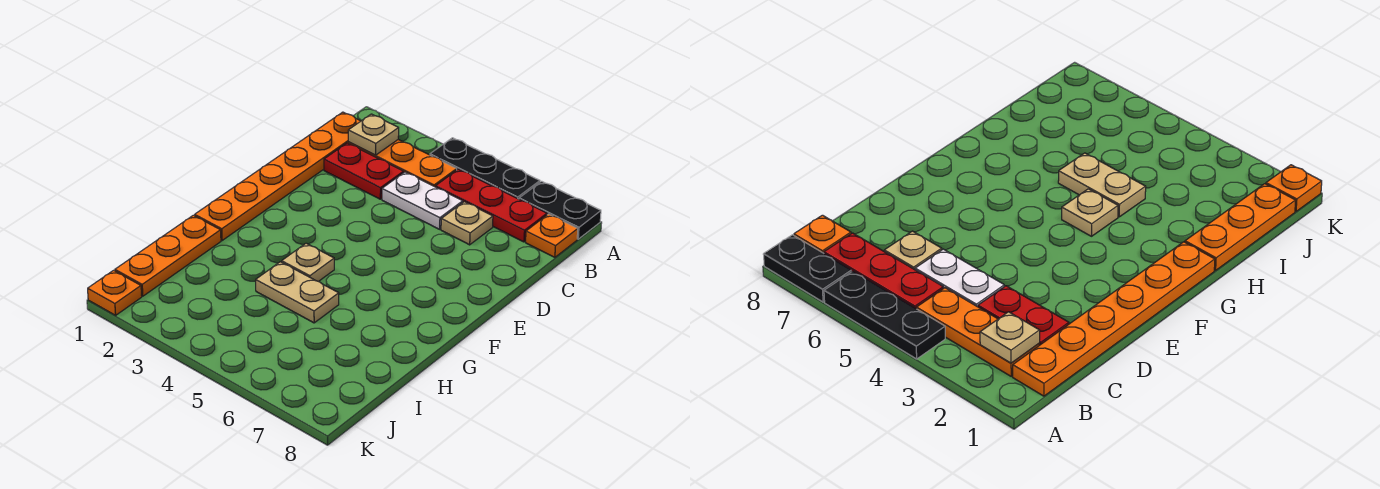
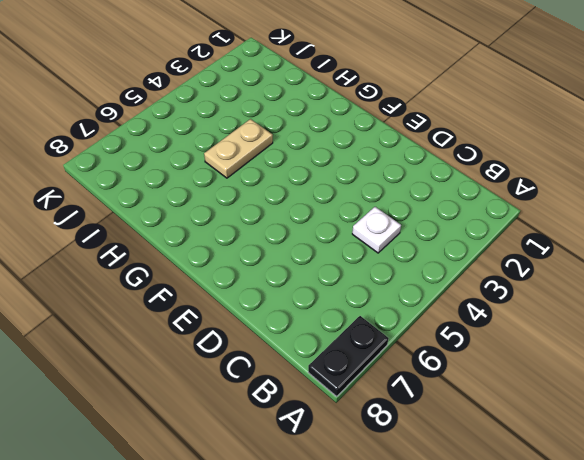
white plate C4 level 1 -> white plate C4:C5 level 1
none -> black plate A4:A6 level 1
none -> orange plate B1:G1 level 1
none -> orange plate B2:B4 level 1

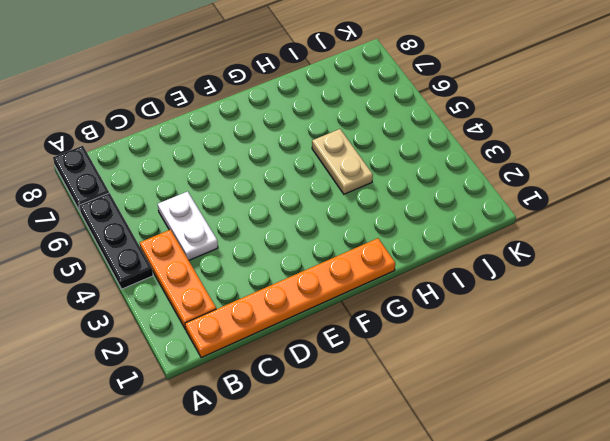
none -> red plate B5:B7 level 1
none -> orange plate B8 level 1
none -> red plate C2:C3 level 1

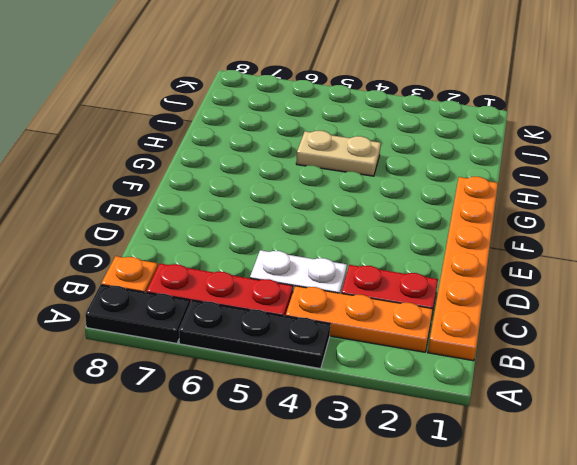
none -> tan plate C6 level 1
none -> tan plate G4 level 1
none -> orange plate H1:J1 level 1

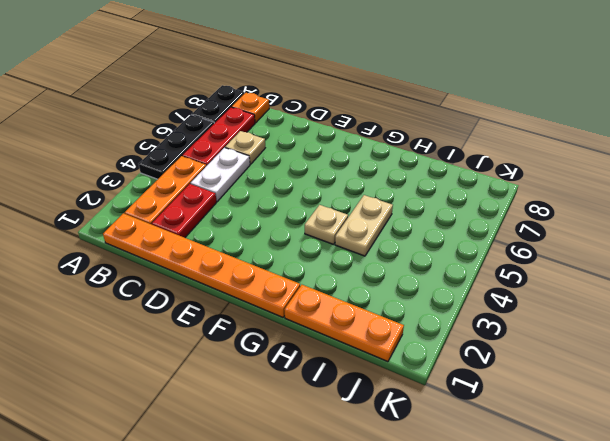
none -> orange plate K1 level 1
none -> tan plate B2 level 2

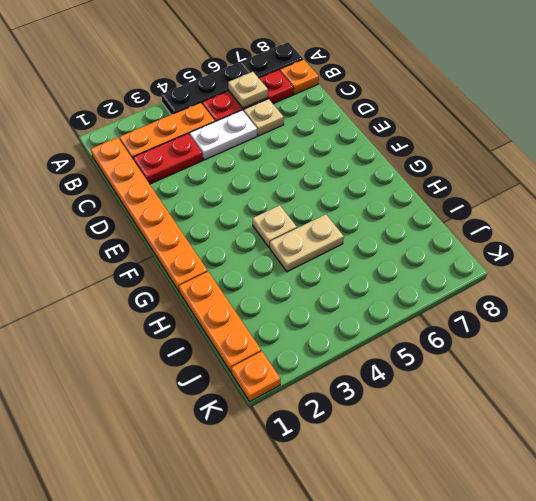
tan plate B6 level 2 -> tan plate B2 level 2

